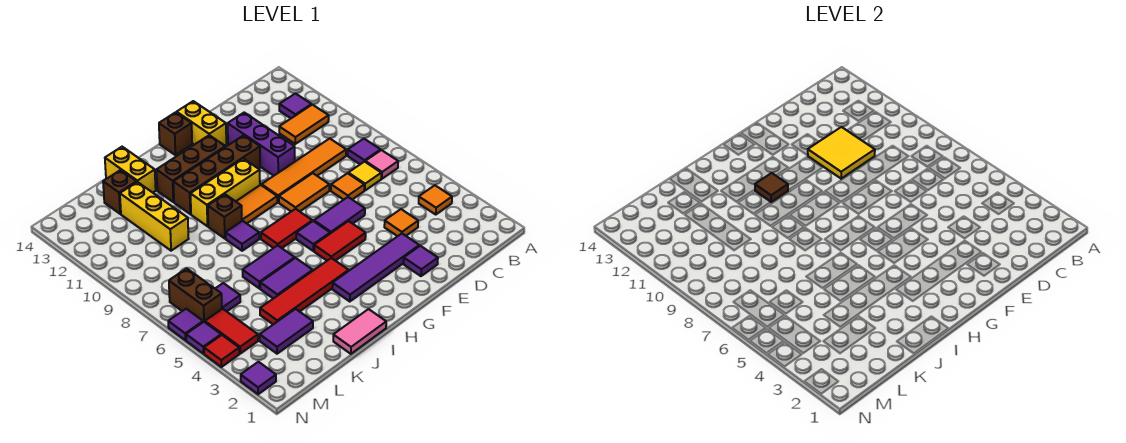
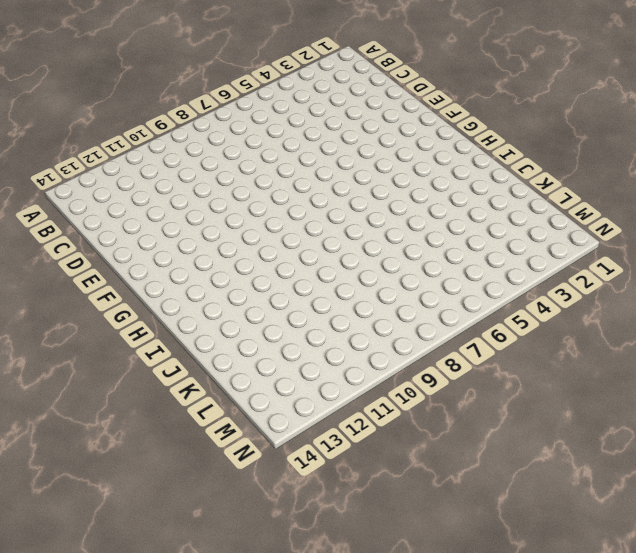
none -> orange tile B4 level 1
none -> pink tile B7 level 1
none -> purple tile B8 level 1
none -> orange tile B11:C11 level 1

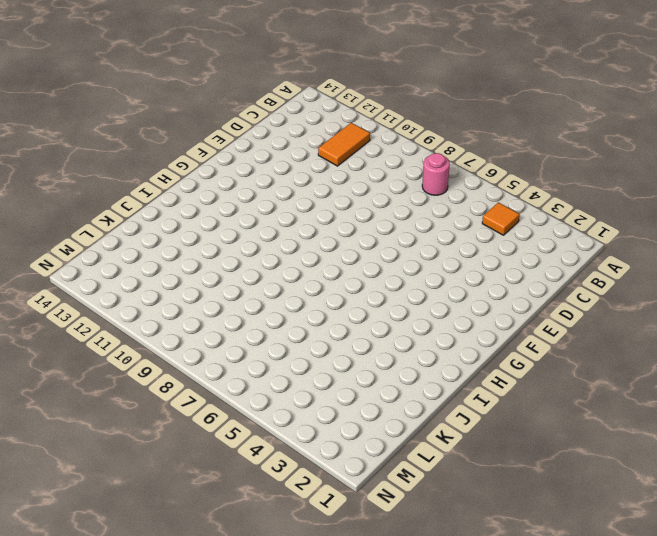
pink round brick B7 level 1 -> pink tile B7 level 1
none -> purple tile B8 level 1
none -> purple tile B12 level 1
none -> yellow tile C7 level 1
none -> orange tile C9:F9 level 1

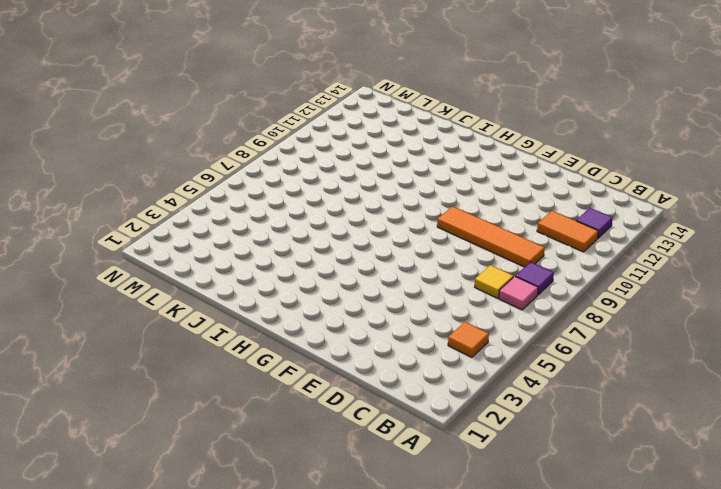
none -> orange tile D4 level 1
none -> orange tile D7 level 1
none -> purple tile E2 level 1
none -> purple tile E3:H3 level 1

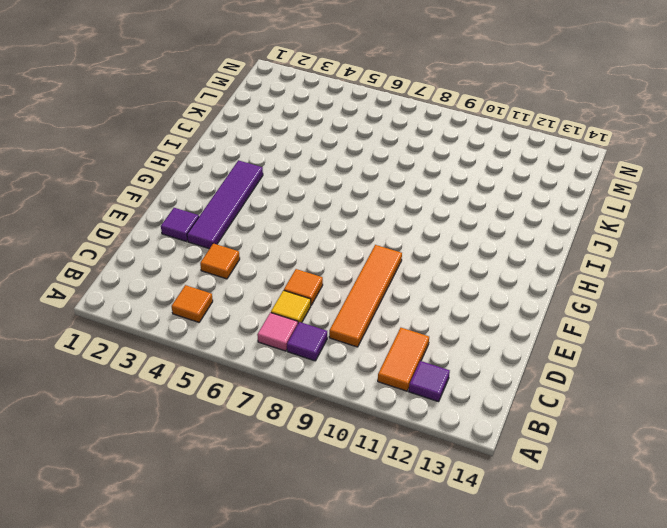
none -> purple tile E6:F6 level 1
none -> orange tile E8:F8 level 1
none -> purple brick E10:E12 level 1
none -> red tile F5:G5 level 1

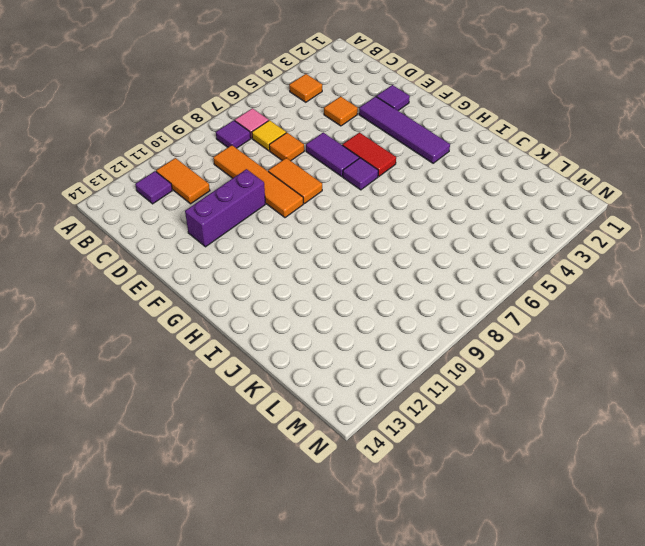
none -> brown brick F11:I11 level 1
none -> yellow brick F13:F14 level 1
none -> red tile G7:H7 level 1
none -> orange tile G9:H9 level 1

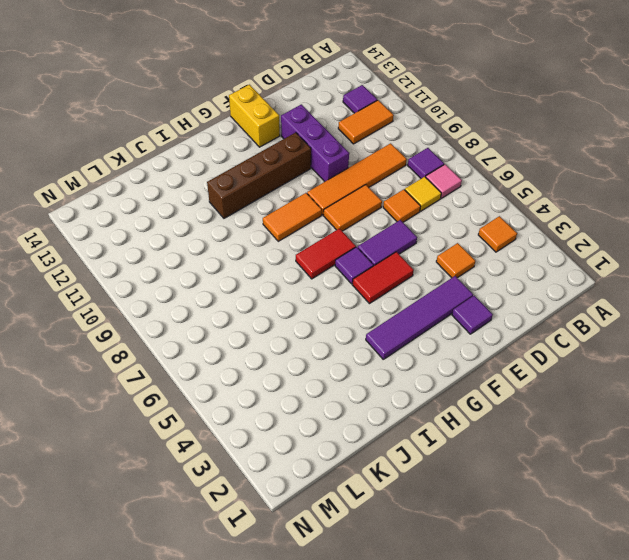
none -> yellow brick G10:I10 level 1
none -> brown brick G12:I12 level 1
none -> brown brick G14 level 1
none -> red tile H4:K4 level 1

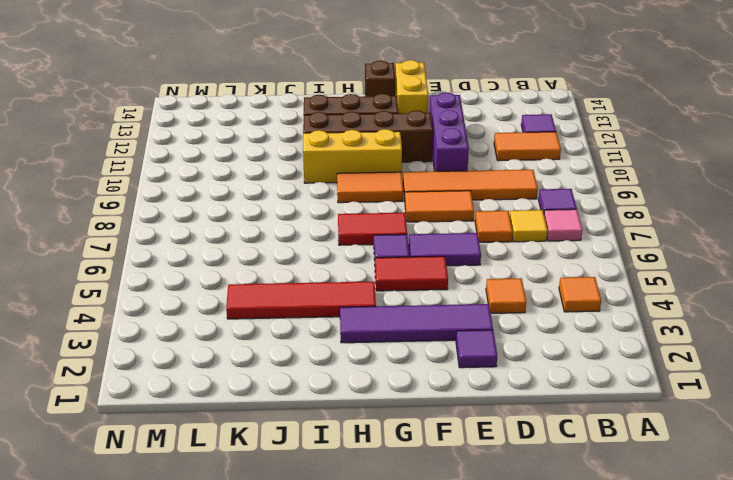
none -> pink tile I1:J1 level 1
none -> purple tile I5:J5 level 1
none -> purple tile I6:J6 level 1
none -> purple tile I8 level 1

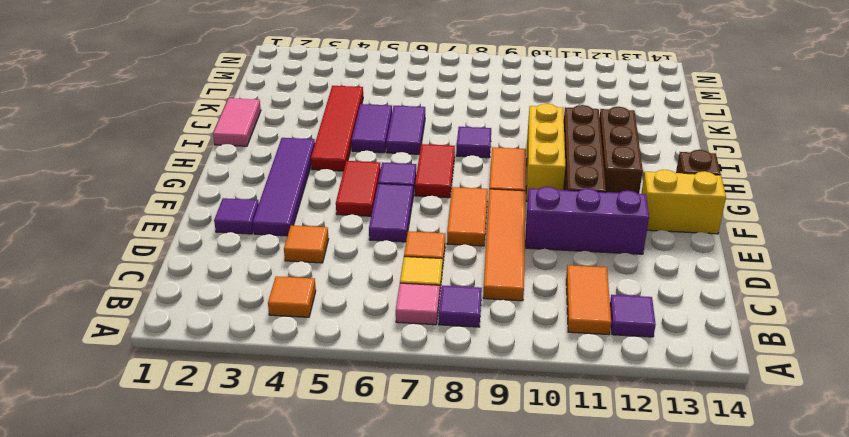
none -> brown brick I9 level 1
none -> yellow brick J13:J14 level 1
none -> purple tile K3:L3 level 1
none -> yellow brick K10:K12 level 1

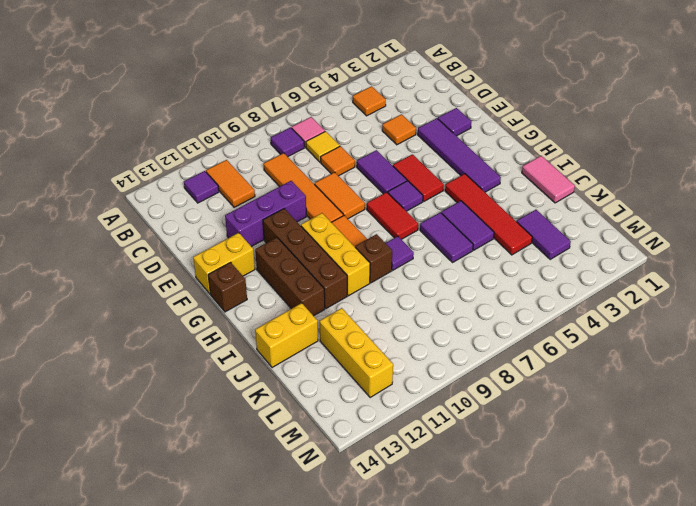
yellow brick K12:M12 level 1 -> yellow brick K10:K12 level 1
none -> brown brick K13 level 1
none -> purple tile L6 level 1
none -> red tile M4:M5 level 1
none -> brown brick M6:M7 level 1

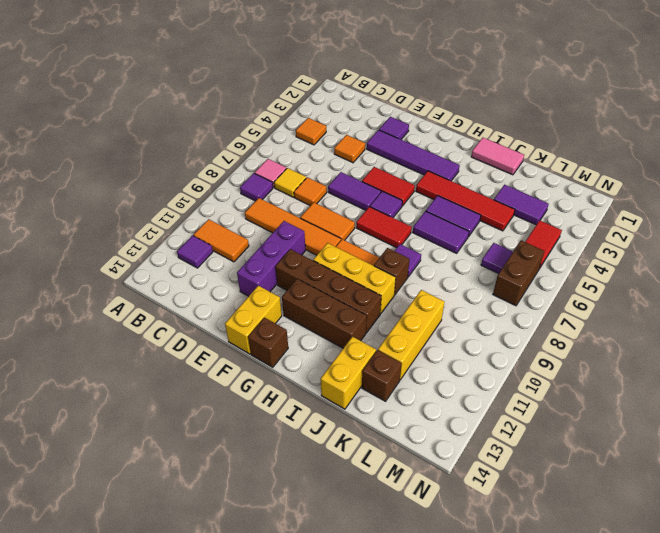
none -> purple tile N2 level 1
none -> red tile N4 level 1
none -> purple tile N5 level 1
none -> purple tile N6 level 1

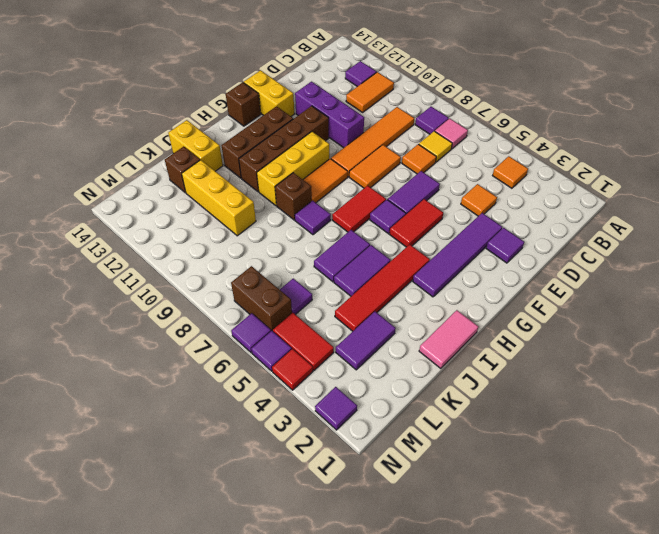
none -> yellow tile D10:E11 level 2
none -> brown tile H11 level 2

